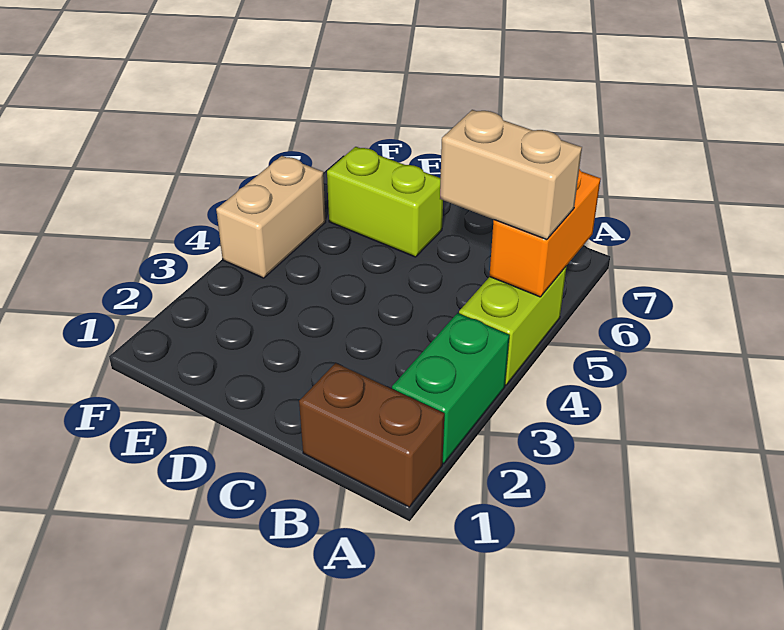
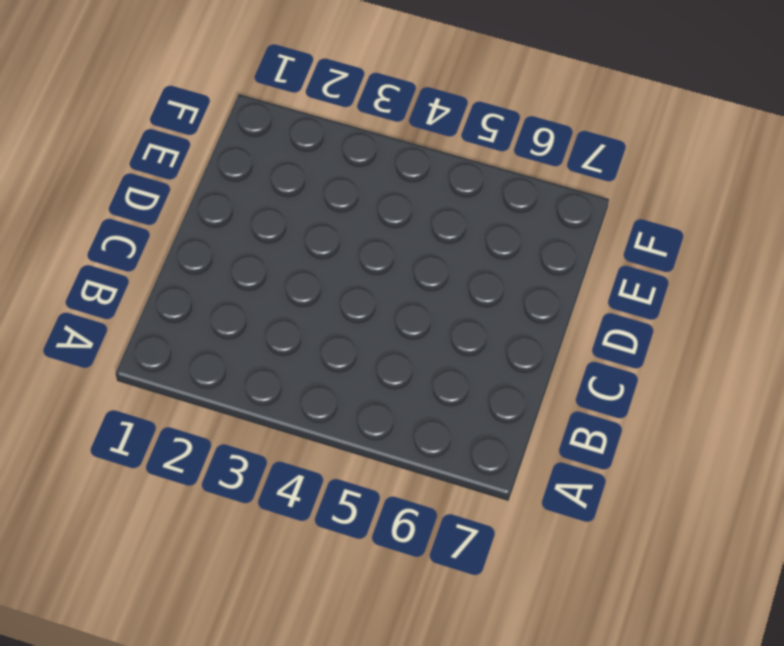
none -> brown brick A1:B1 level 1
none -> green brick A2:A3 level 1

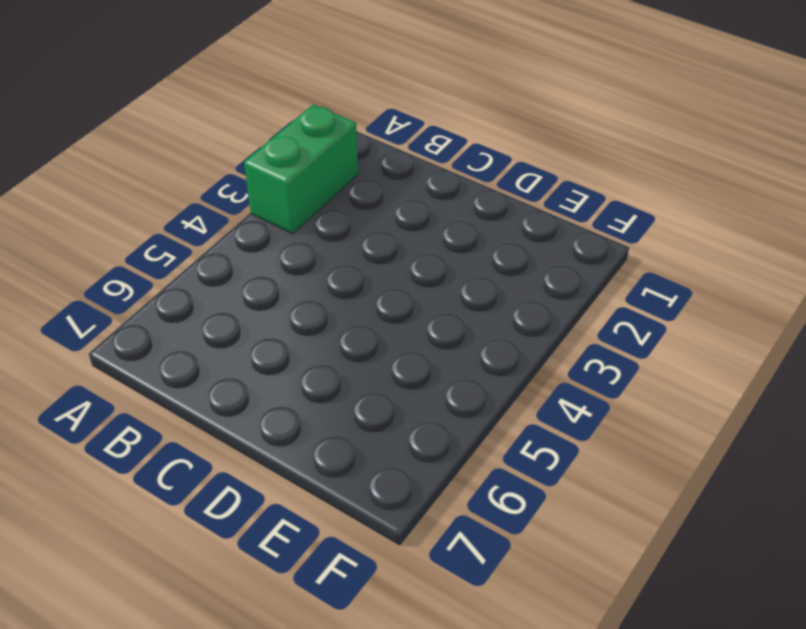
none -> brown brick A1:B1 level 1
none -> lime brick A4:A5 level 1

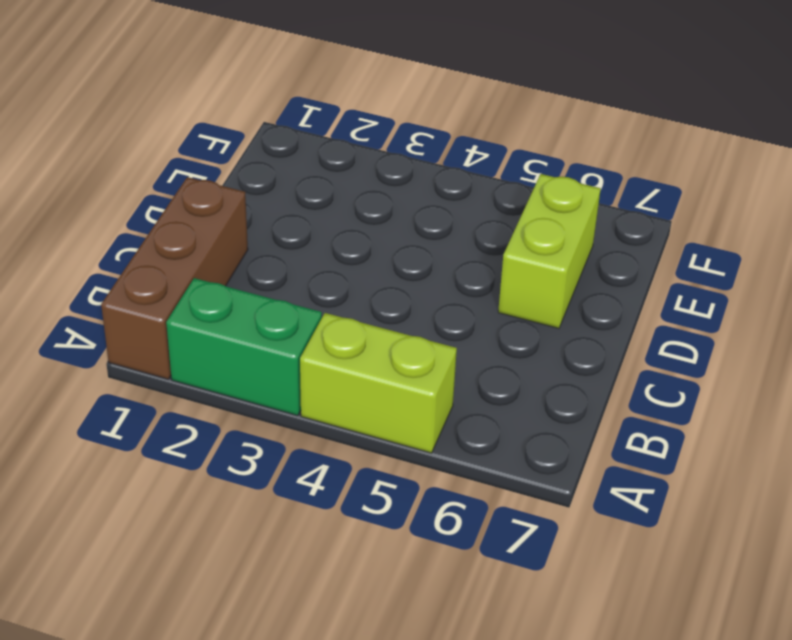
brown brick A1:C1 level 1 -> brown brick A1:B1 level 1
none -> tan brick F4:F5 level 1
none -> orange brick A5:A6 level 2

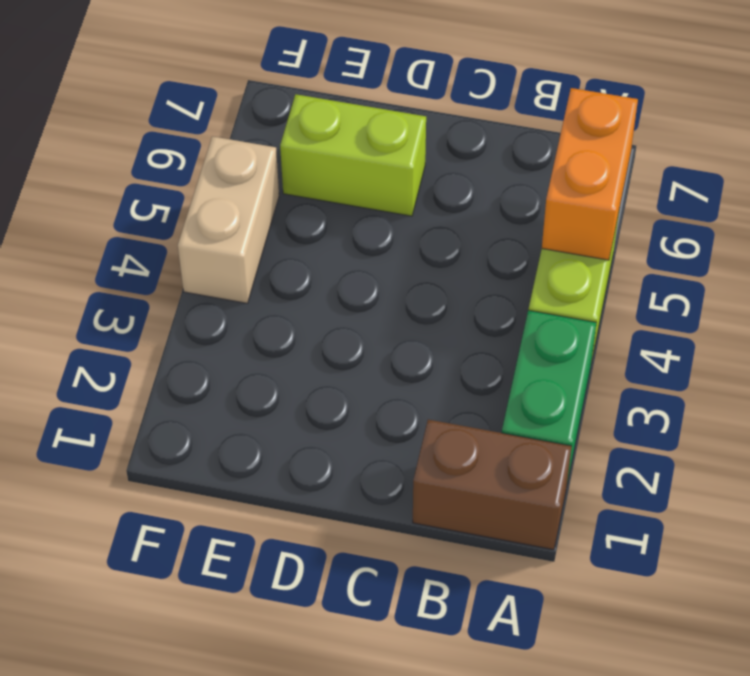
none -> tan brick A5:B5 level 3

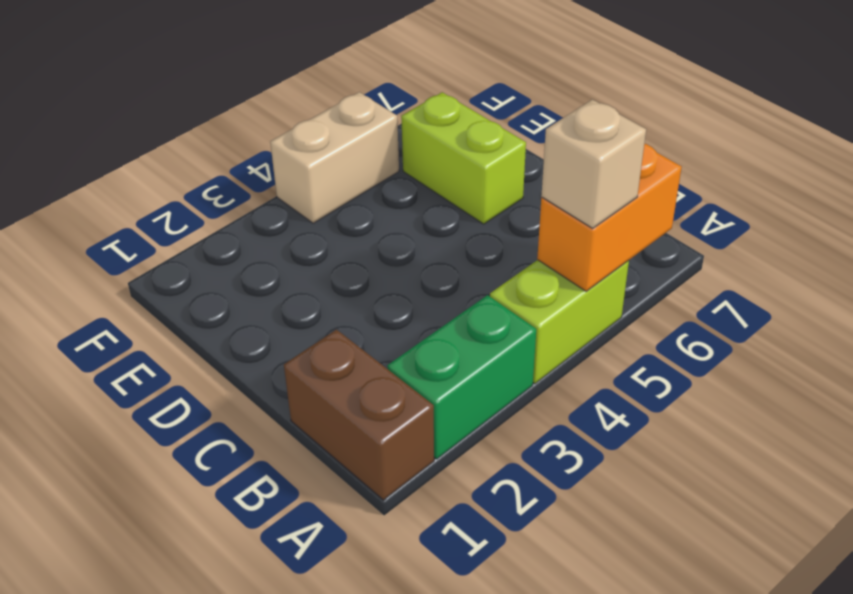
tan brick A5 level 3 -> tan brick A5:B5 level 3

